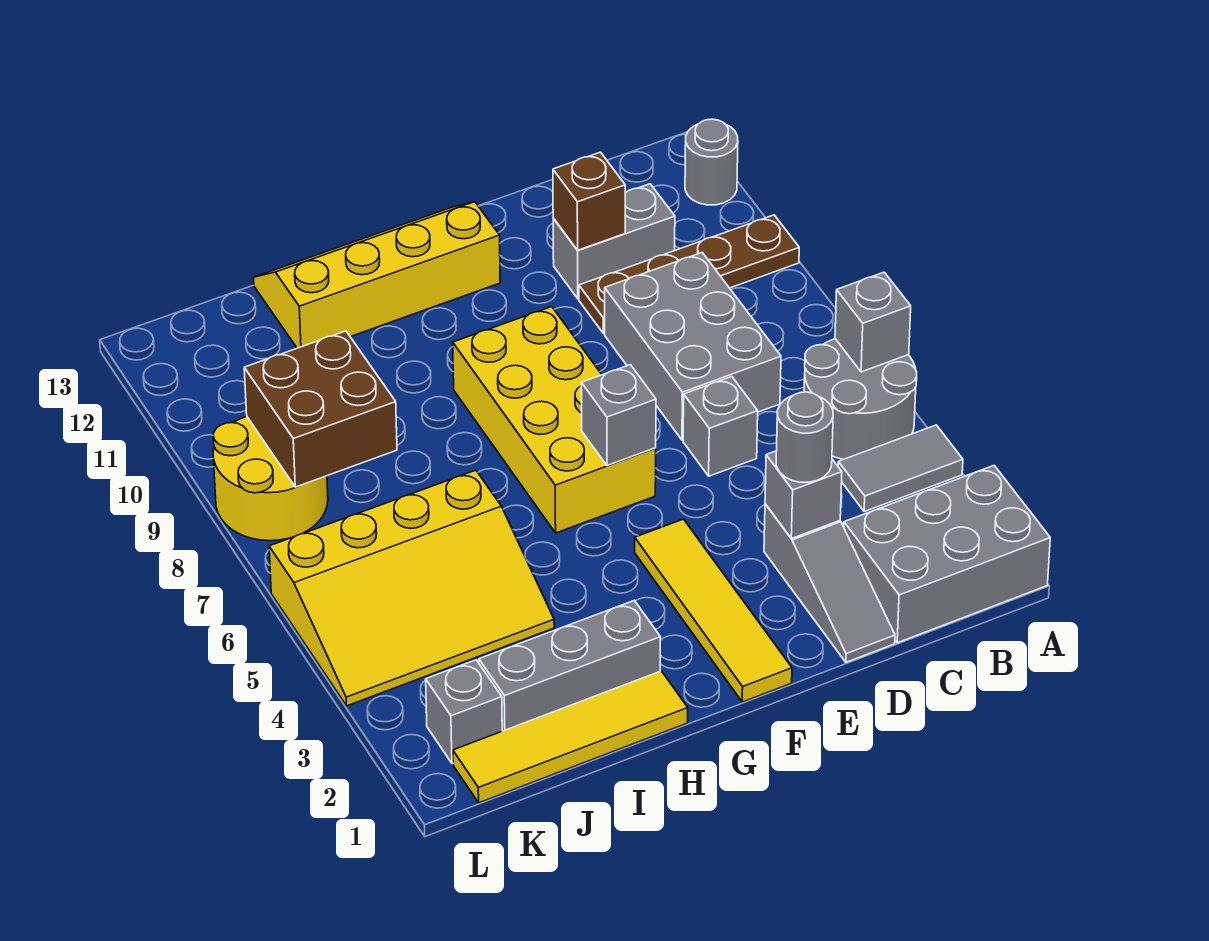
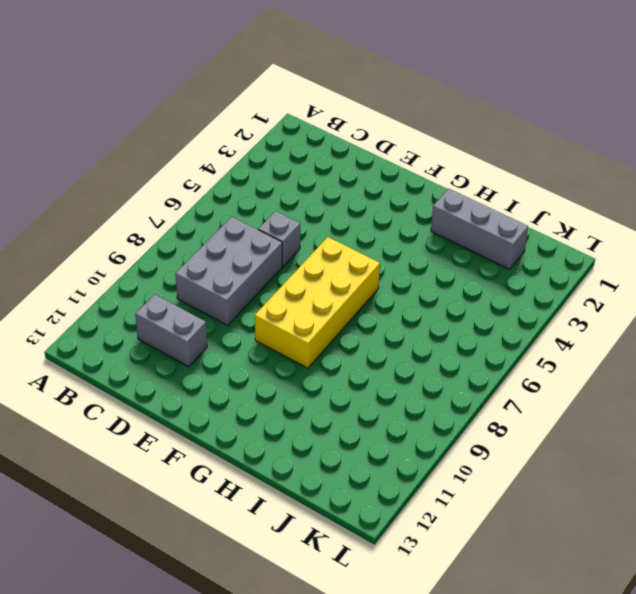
none -> grey brick A1:C2 level 1
none -> grey tile A4:B4 level 1
none -> grey round brick A5:B6 level 1

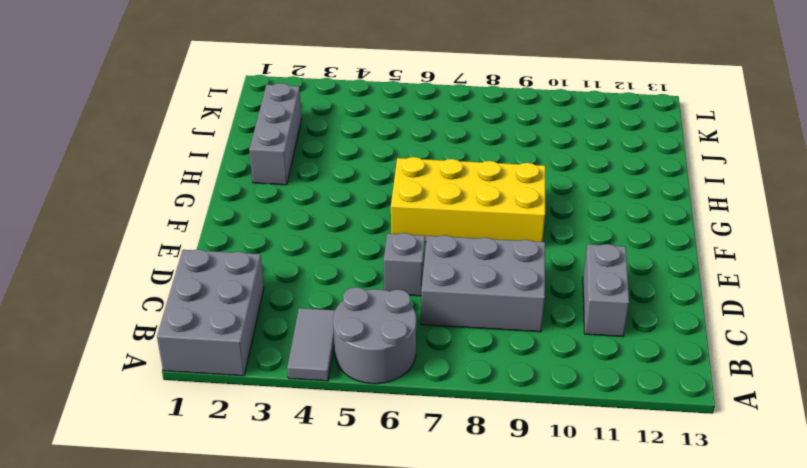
none -> brown plate A10:D10 level 1
none -> grey round brick A12 level 1
none -> grey slope D1:D3 level 1 top 3

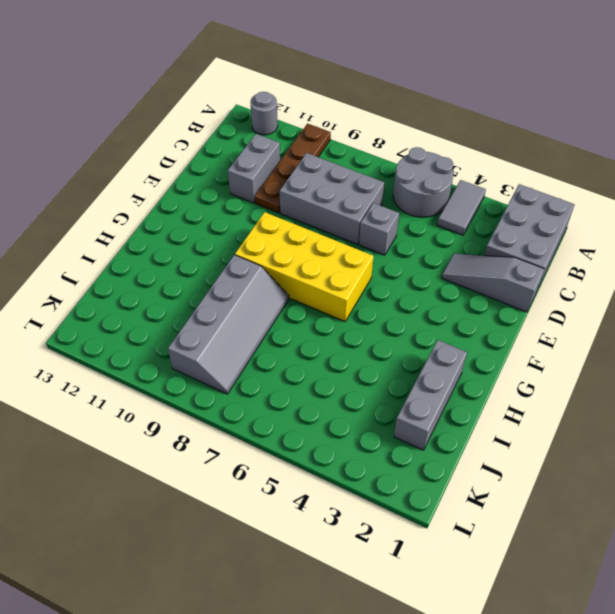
grey slope D1:D3 level 1 top 1 -> grey slope D1:D3 level 1 top 3
grey slope H8:K9 level 1 top 9 -> yellow round brick K8:L9 level 1
none -> yellow tile F1:F4 level 1
none -> yellow slope F12:I13 level 1 top 12
none -> yellow tile H1:K1 level 1

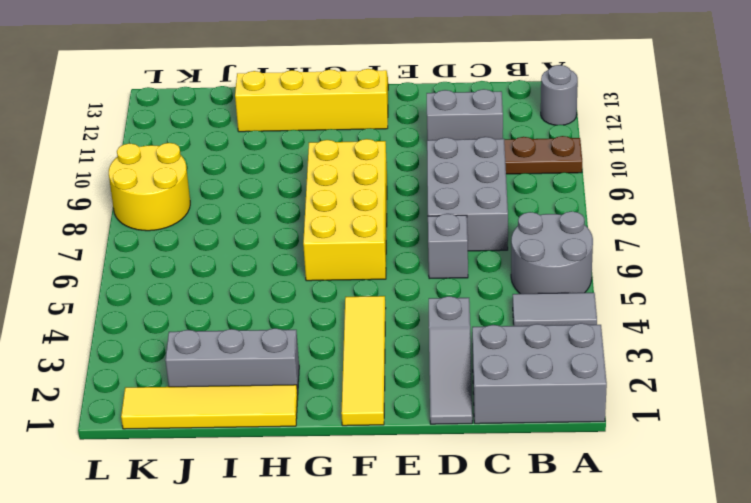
none -> yellow slope I4:L6 level 1 top 6
none -> grey brick K2 level 1
none -> grey brick A6 level 2

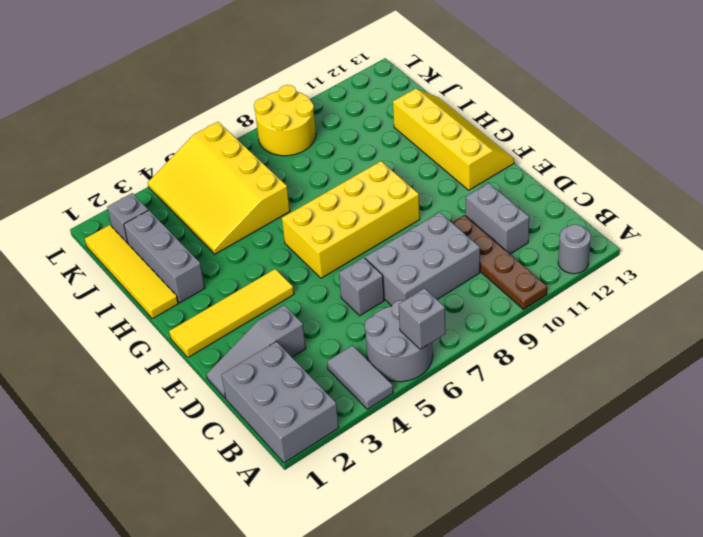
none -> grey brick D3 level 2
none -> brown brick D11 level 2
none -> grey brick F6 level 2

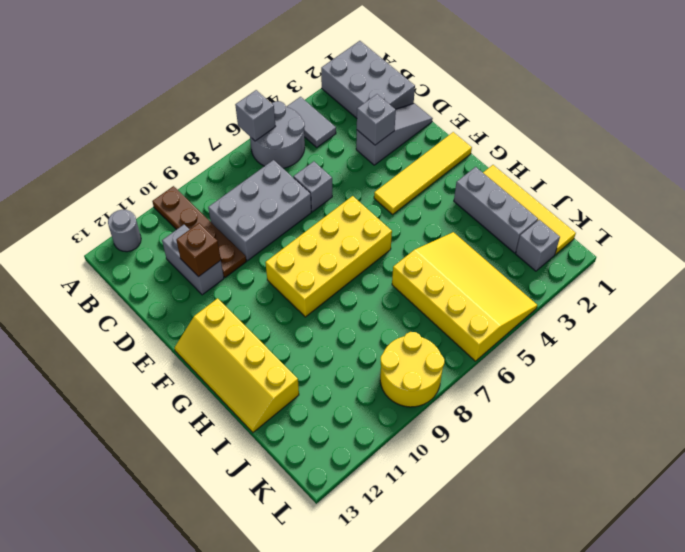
none -> grey brick F6 level 2
none -> brown brick J8:K9 level 2
none -> grey round brick D3 level 3

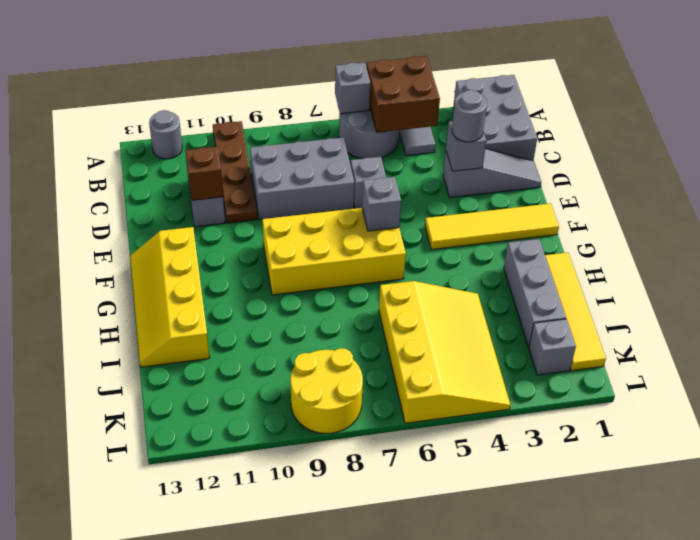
brown brick A4:B5 level 2 -> brown brick J8:K9 level 2

